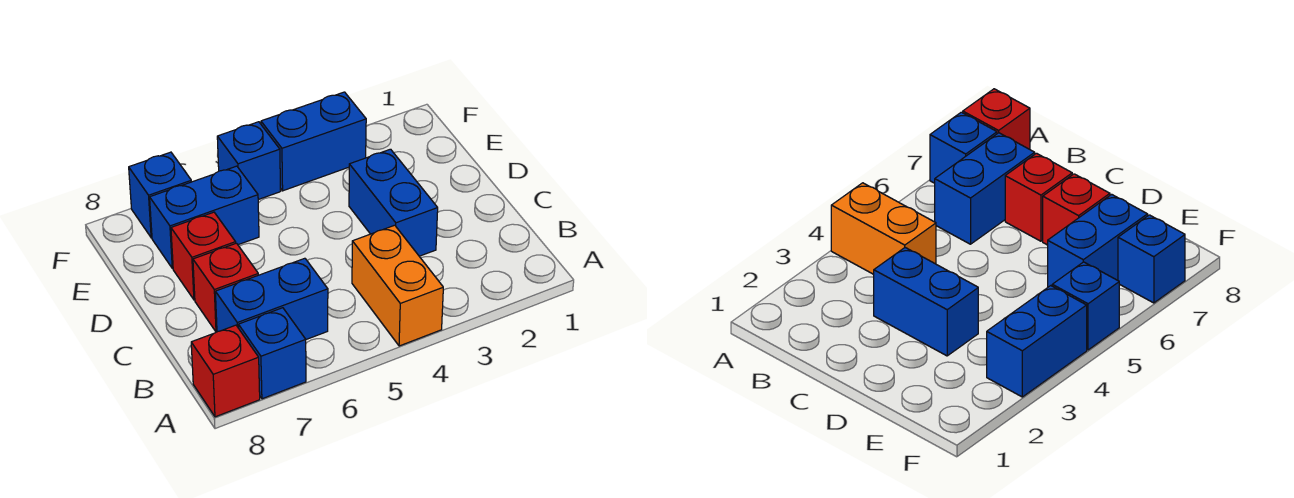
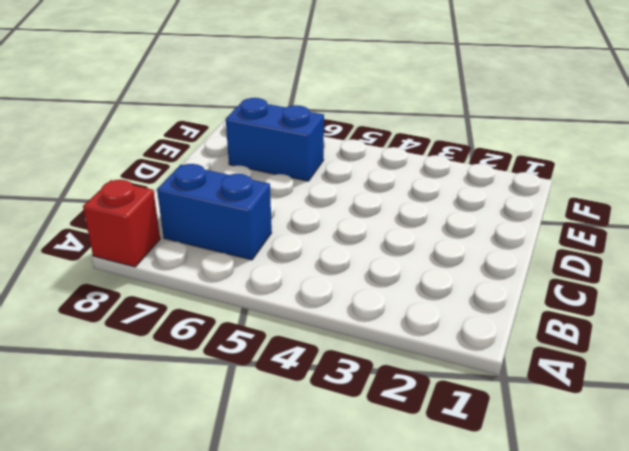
none -> orange brick A4:B4 level 1
none -> blue brick A7 level 1

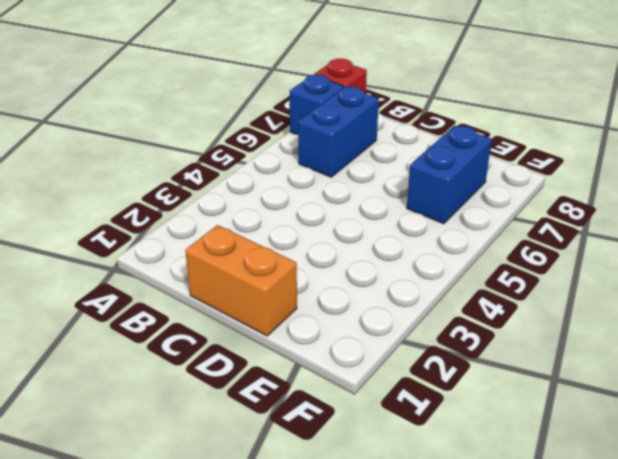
orange brick C1:D1 level 1 -> orange brick A4:B4 level 1
none -> blue brick C3:D3 level 1
none -> red brick C7 level 1

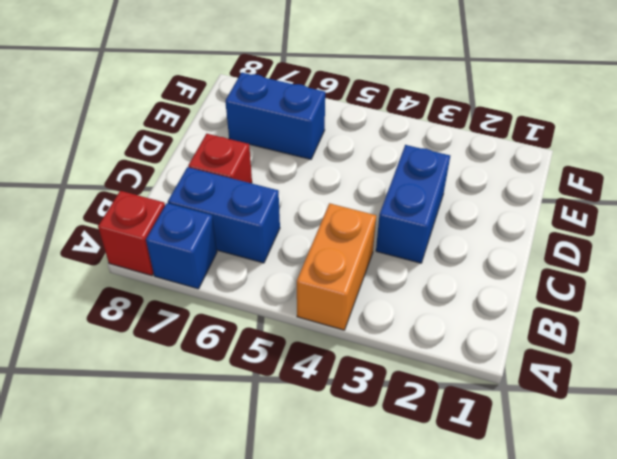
none -> red brick D7 level 1
none -> blue brick F3:F4 level 1

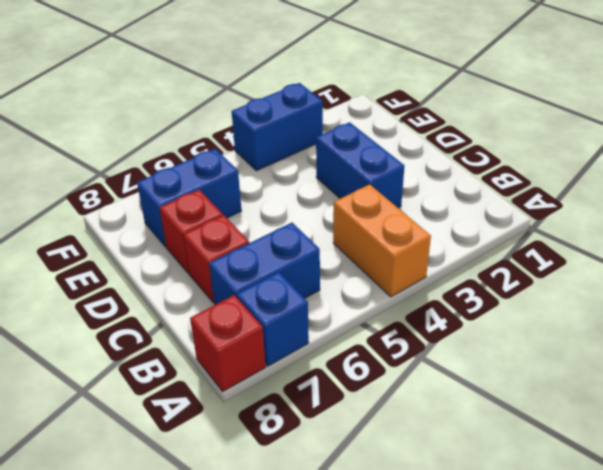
none -> blue brick F5 level 1
none -> blue brick F7 level 1

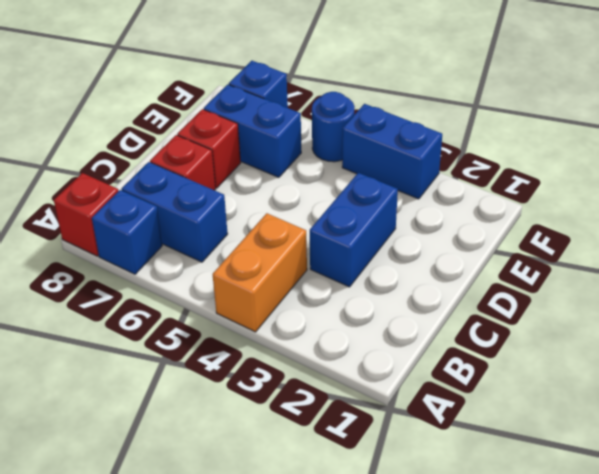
blue round brick F5 level 1 -> blue brick F5 level 1

